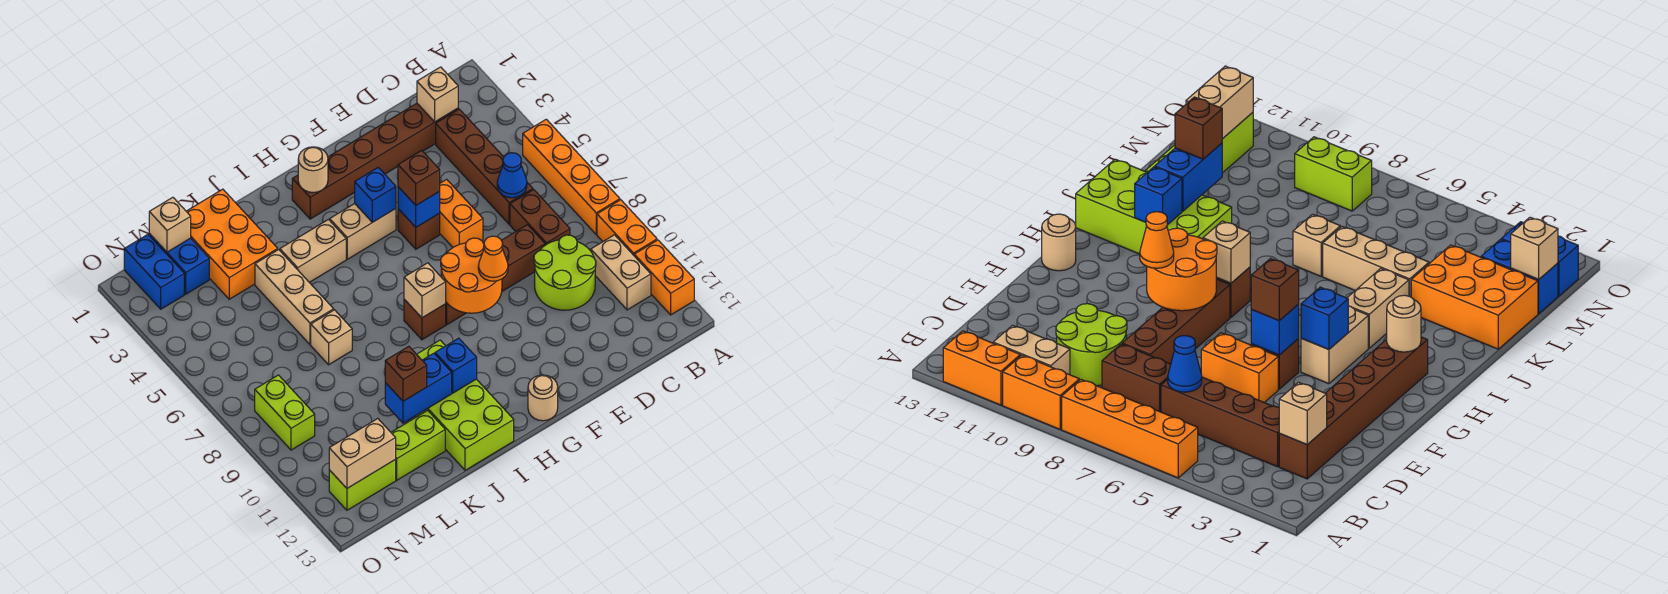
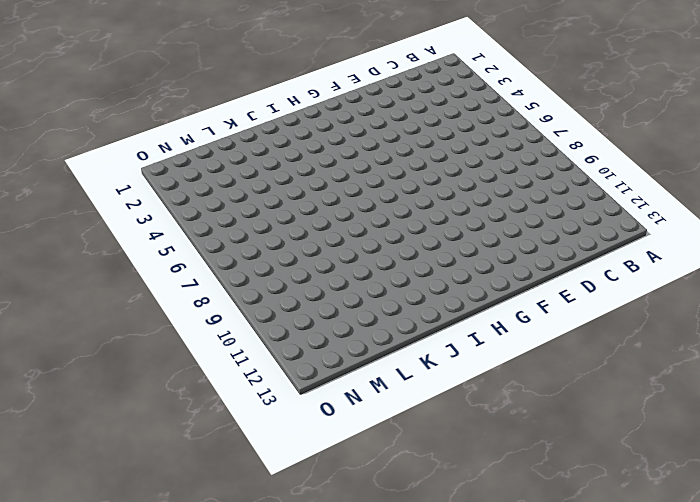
none -> orange brick A5:A8 level 1
none -> orange brick A9:A10 level 1
none -> orange brick A11:A12 level 1
none -> tan brick B10:B11 level 1

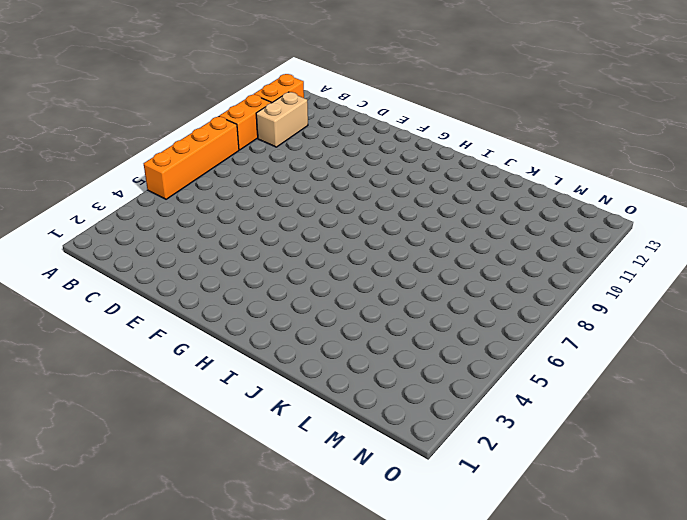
none -> brown brick C2:H2 level 1
none -> brown brick C3:C6 level 1
none -> brown brick C7:C8 level 1
none -> lime round brick C9:D10 level 1

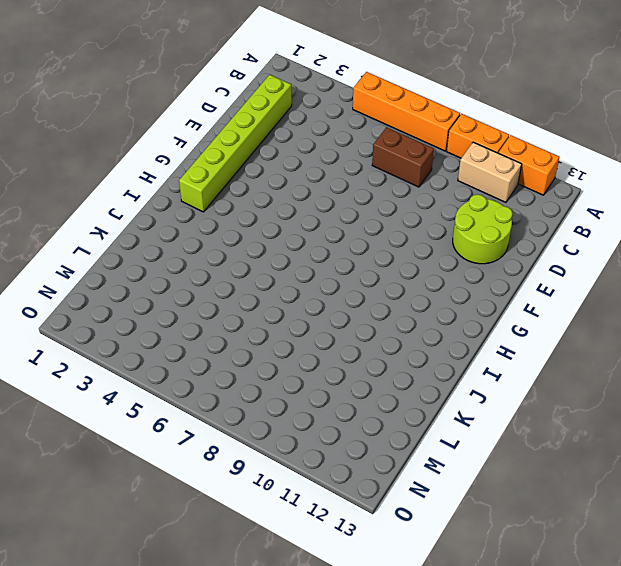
lime brick C2:H2 level 1 -> brown brick C2:H2 level 1
lime round brick D11:E12 level 1 -> lime round brick C9:D10 level 1
none -> brown brick C3:C6 level 1
none -> brown brick D8:G8 level 1
none -> orange brick E5:E6 level 1
none -> brown brick F5 level 1

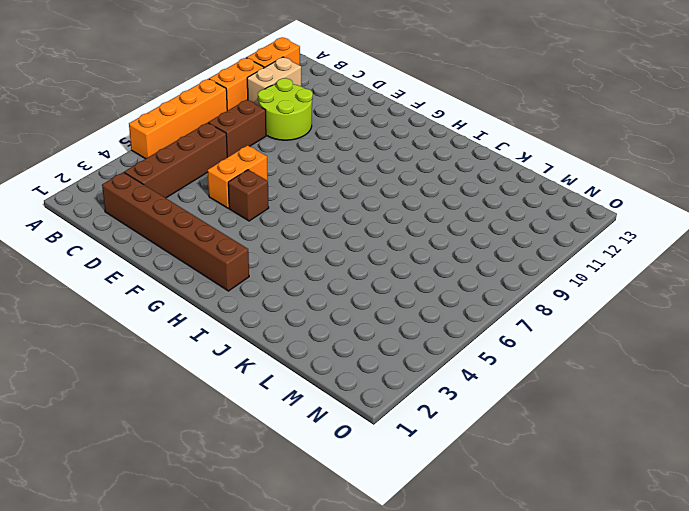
none -> brown brick D8:G8 level 1
none -> tan brick G4:H4 level 1
none -> tan round brick G13 level 1
none -> brown brick H8 level 1

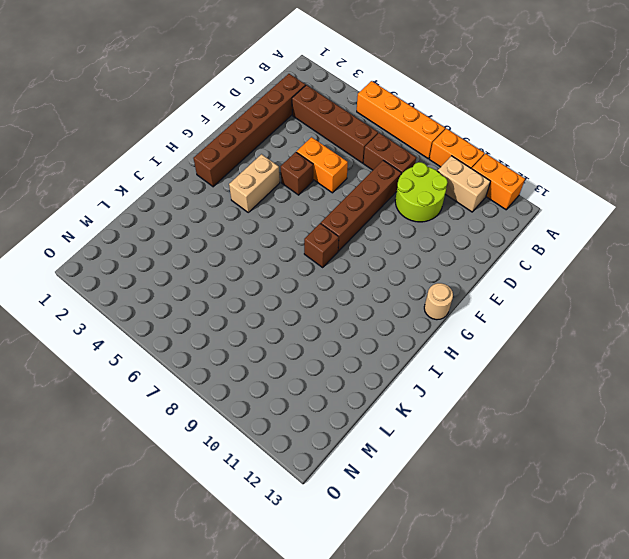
none -> tan brick I4:J4 level 1
none -> lime brick I10:J13 level 1
none -> orange brick K1:L3 level 1
none -> tan brick K4:K6 level 1

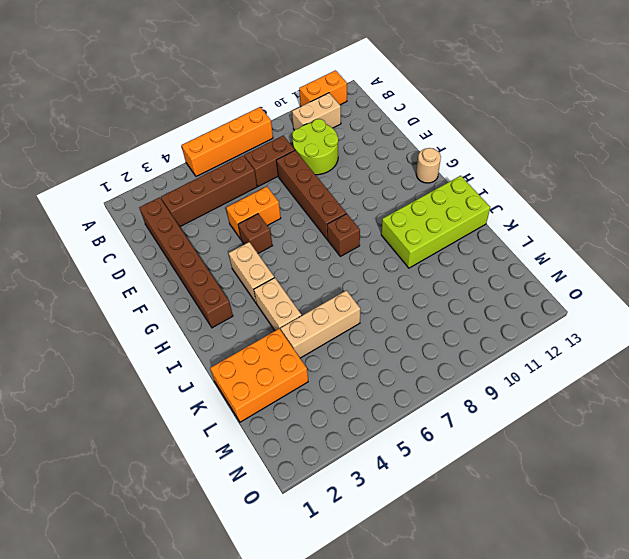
none -> orange brick A9:A10 level 1
none -> tan brick K7 level 1
none -> lime brick K12:L12 level 1
none -> blue brick M1:M2 level 1

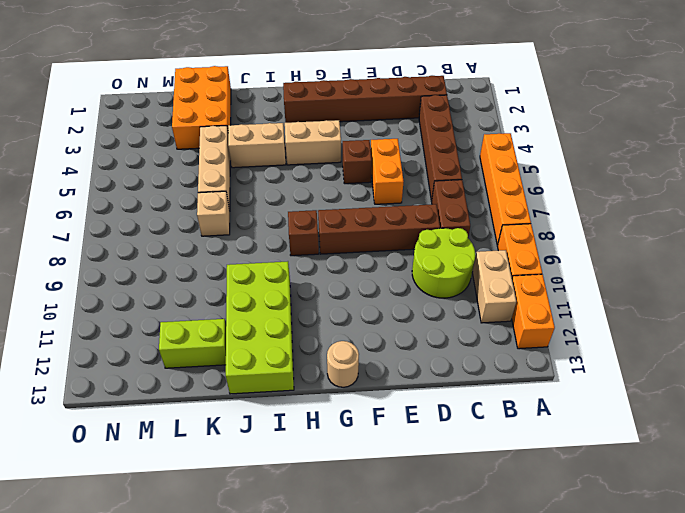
none -> blue brick M1:M2 level 1
none -> lime brick M12:N12 level 1
none -> blue brick N1:N2 level 1
none -> lime brick N8:N9 level 1

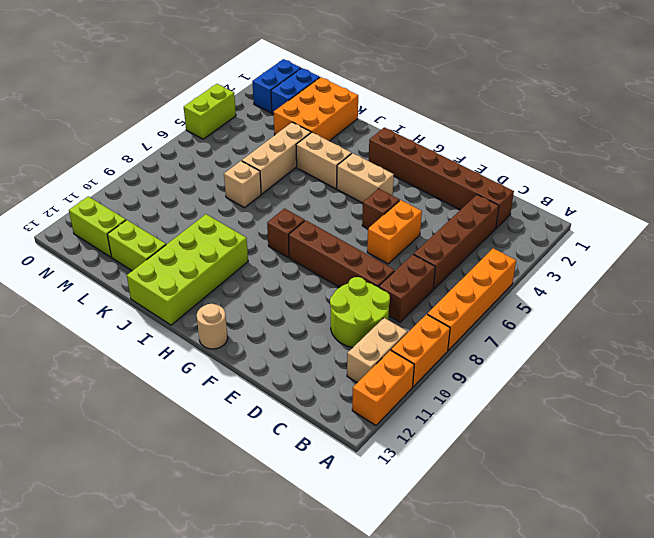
lime brick O4:O5 level 1 -> lime brick N8:N9 level 1
none -> tan brick C2 level 2
none -> blue cone C6 level 2
none -> blue brick F5 level 2
none -> orange round brick F8:G9 level 2

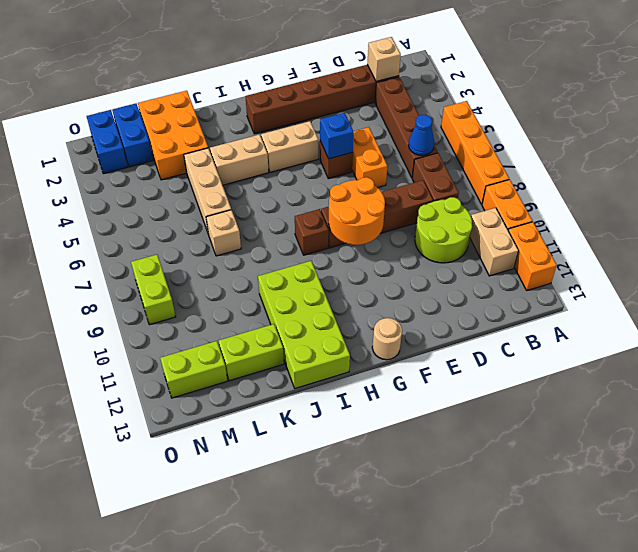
none -> blue brick G4 level 2
none -> tan round brick H2 level 2
none -> tan brick H8 level 2
none -> blue brick I11 level 2

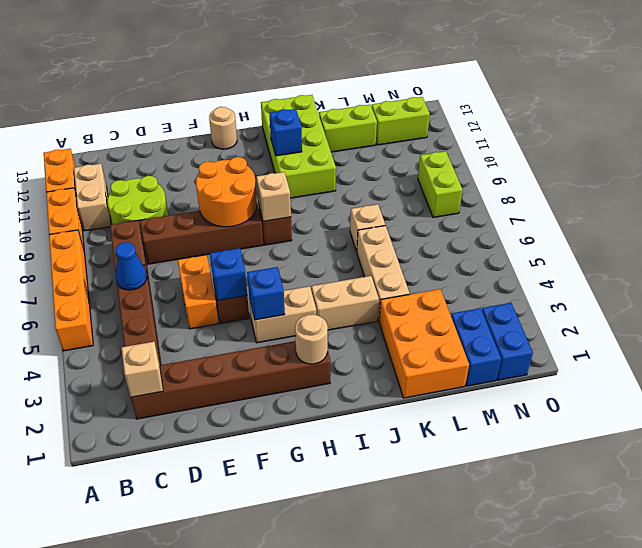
none -> blue brick J11:K11 level 2
none -> tan brick M1 level 2
none -> tan brick M12:N12 level 2
none -> brown brick F5 level 3

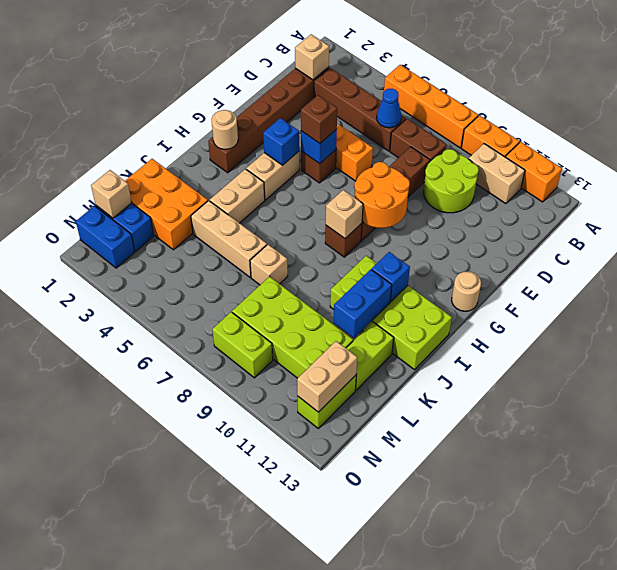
lime brick L8:M11 level 1 -> none
none -> orange cone F9 level 3
none -> brown brick K11 level 3

